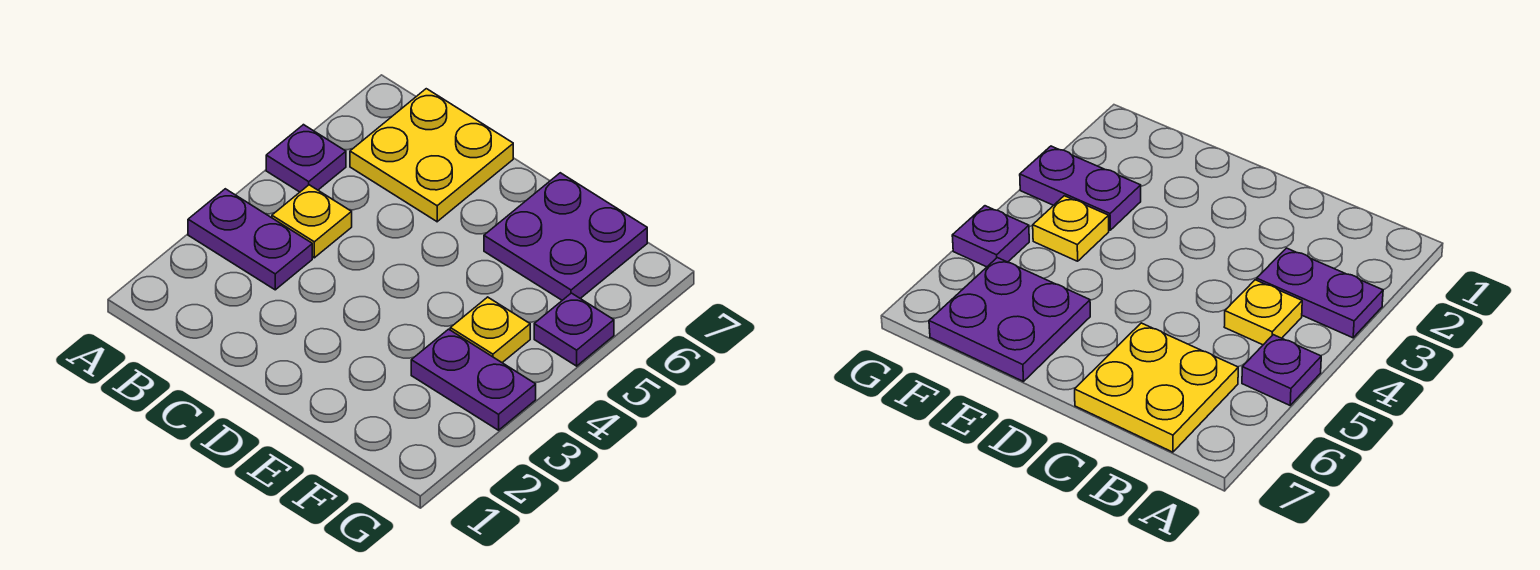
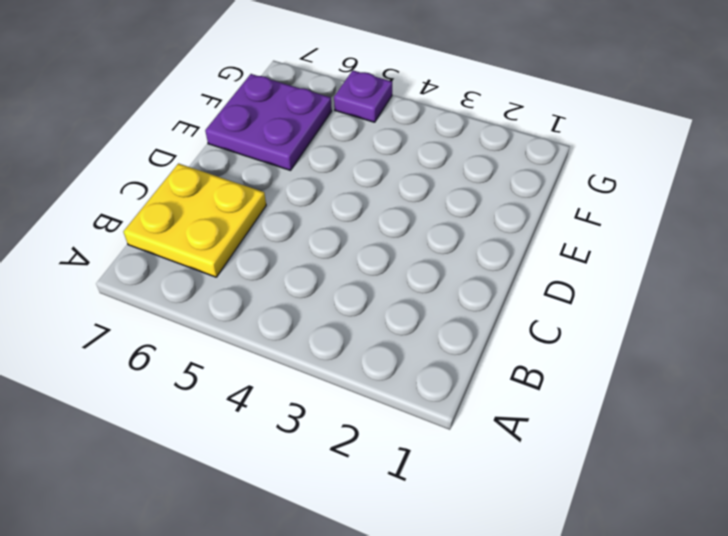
none -> purple plate A3:B3 level 1
none -> purple plate A5 level 1

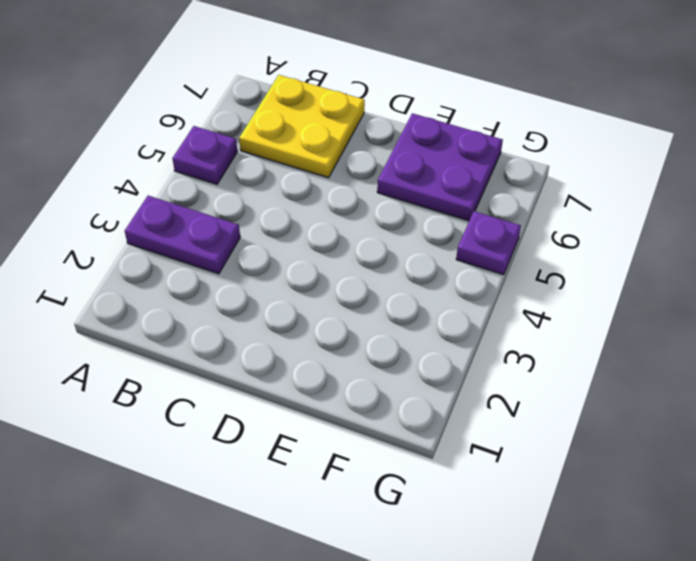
none -> yellow plate B4 level 1
none -> purple plate F3:G3 level 1

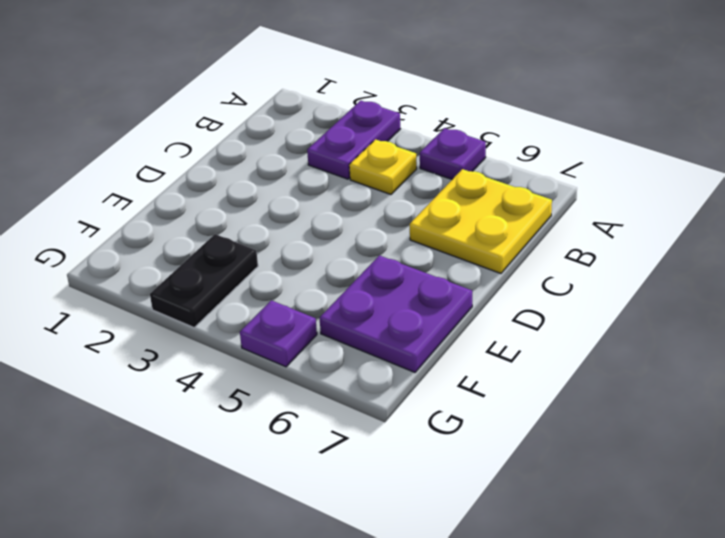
black plate F3:G3 level 1 -> purple plate F3:G3 level 1
none -> yellow plate F4 level 1

